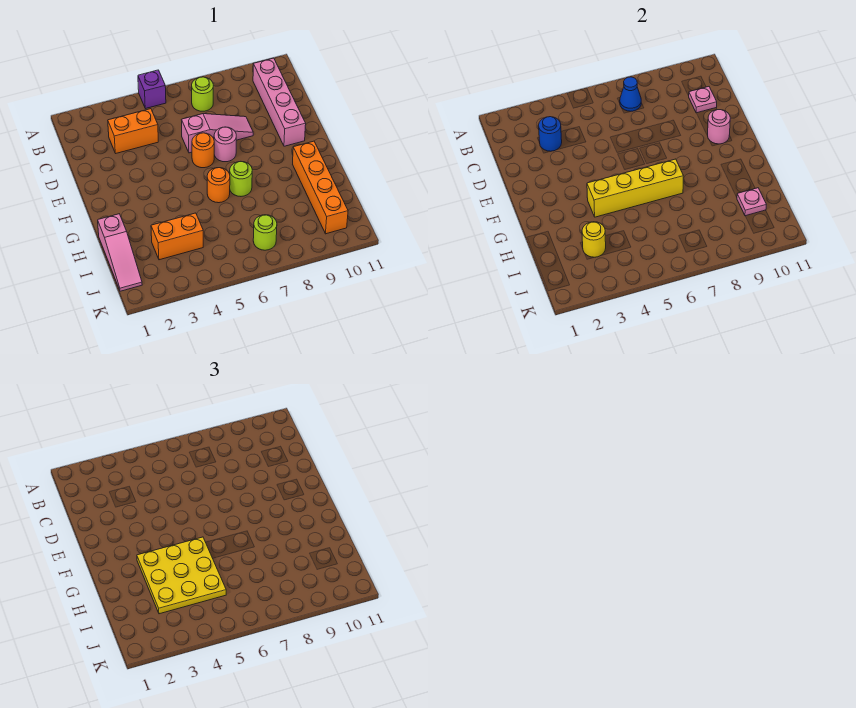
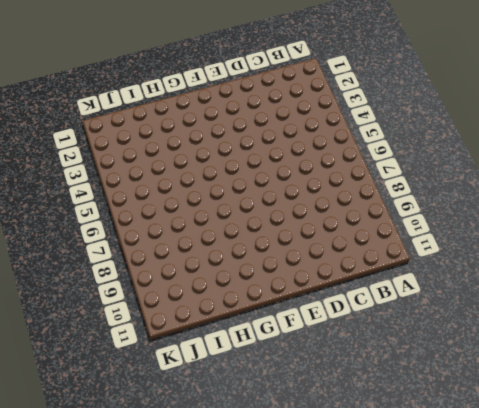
none -> purple brick A5 level 1
none -> lime round brick B7 level 1
none -> pink brick B10:E10 level 1

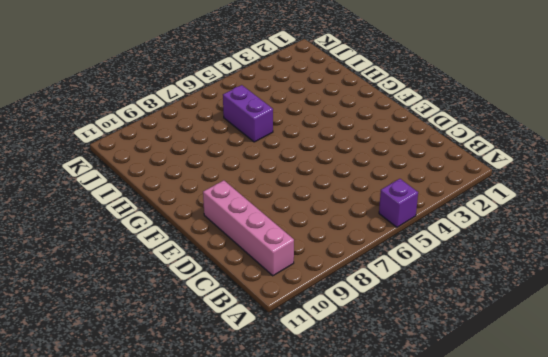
purple brick H6:I6 level 1 -> none
none -> lime round brick B7 level 1
none -> orange brick C3:C4 level 1
none -> pink slope D6:D8 level 1 top 6

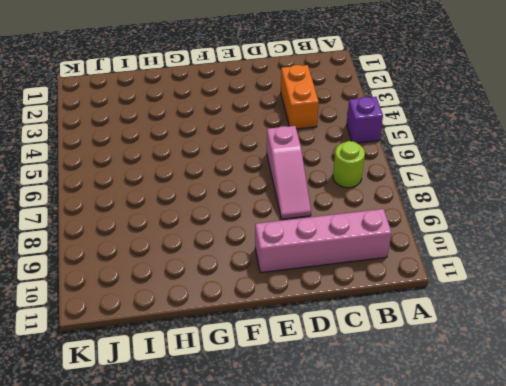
none -> orange round brick E6 level 1
none -> pink round brick E7 level 1
none -> orange round brick G6 level 1

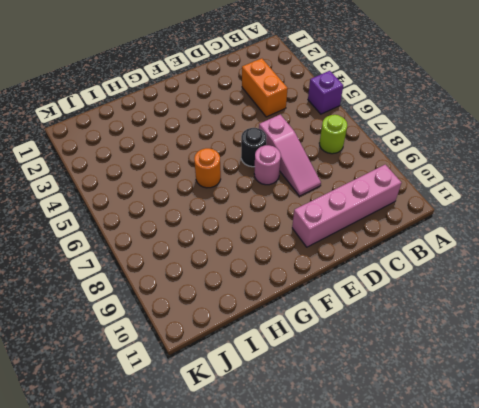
black round brick E6 level 1 -> orange round brick E6 level 1
none -> lime round brick G7 level 1
none -> orange brick G10:J10 level 1
none -> pink slope H1:J1 level 1 top H

